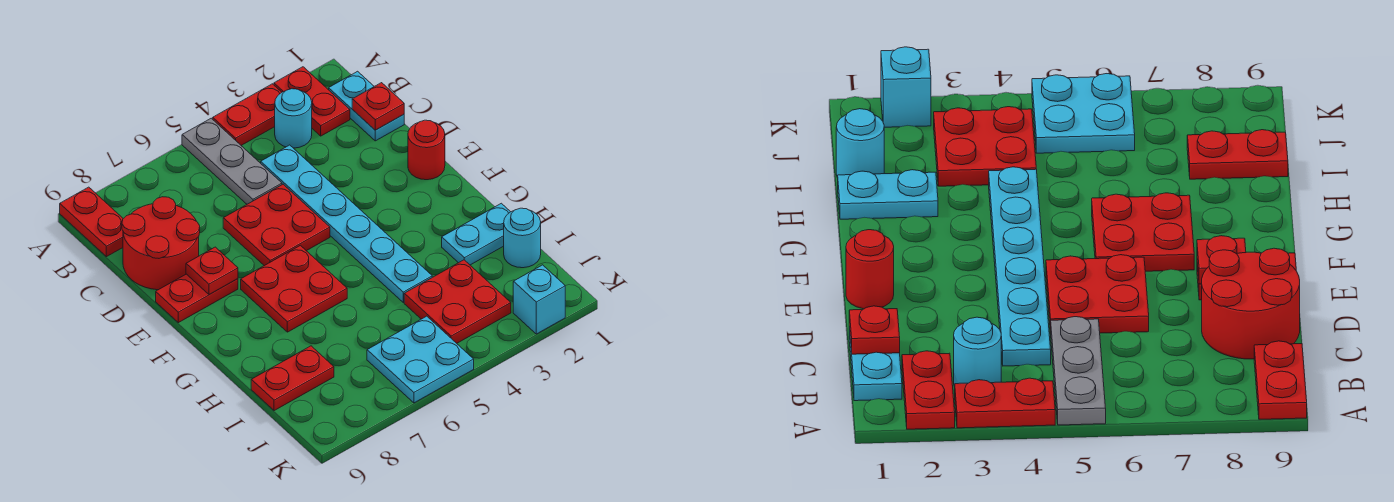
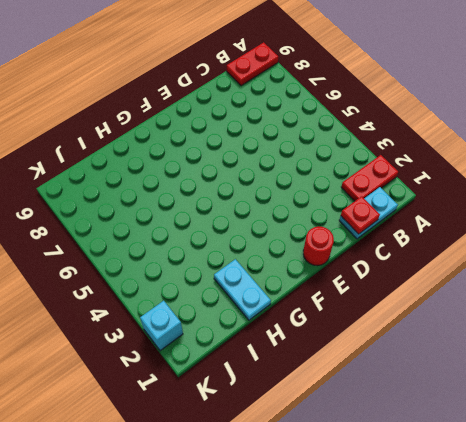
none -> red plate A3:A4 level 1
none -> grey plate A5:C5 level 1
none -> cyan round brick B3 level 1

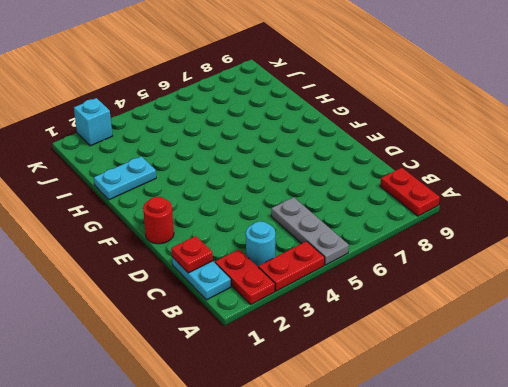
none -> cyan plate C4:H4 level 1
none -> red round brick C8:D9 level 1
none -> red plate D5:E6 level 1

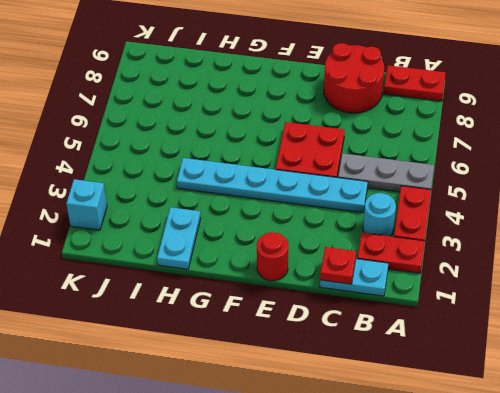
none -> red plate E8:E9 level 1
none -> red plate F6:G7 level 1
none -> cyan round brick I1 level 1

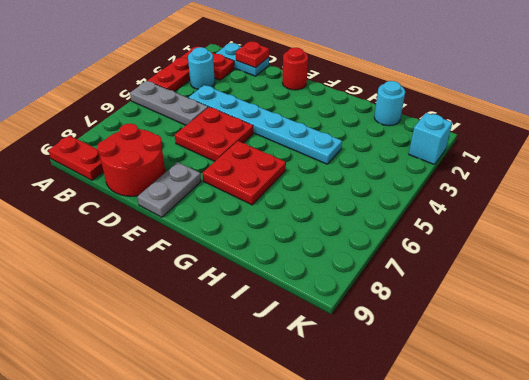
grey plate E8:E9 level 1 -> red plate E8:E9 level 1
none -> cyan plate H1:H2 level 1
none -> red plate I3:J4 level 1
none -> red plate I8:I9 level 1

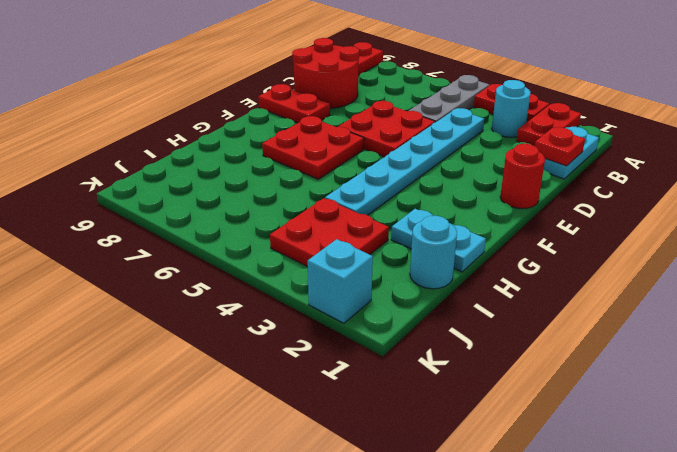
none -> red plate I8:I9 level 1
none -> cyan plate J5:K6 level 1
none -> red plate E8 level 2

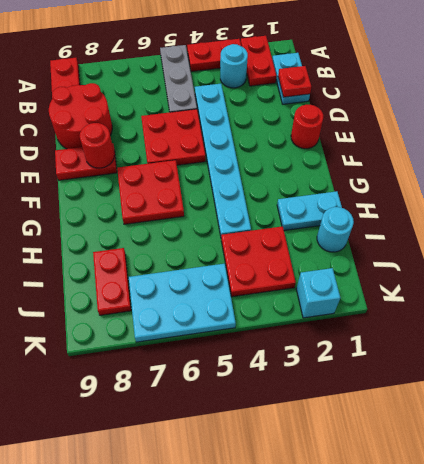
red round brick E8 level 2 -> red plate E8 level 2
red plate I8:J8 level 1 -> red plate I8:I9 level 1
cyan plate J5:K7 level 1 -> cyan plate J5:K6 level 1

